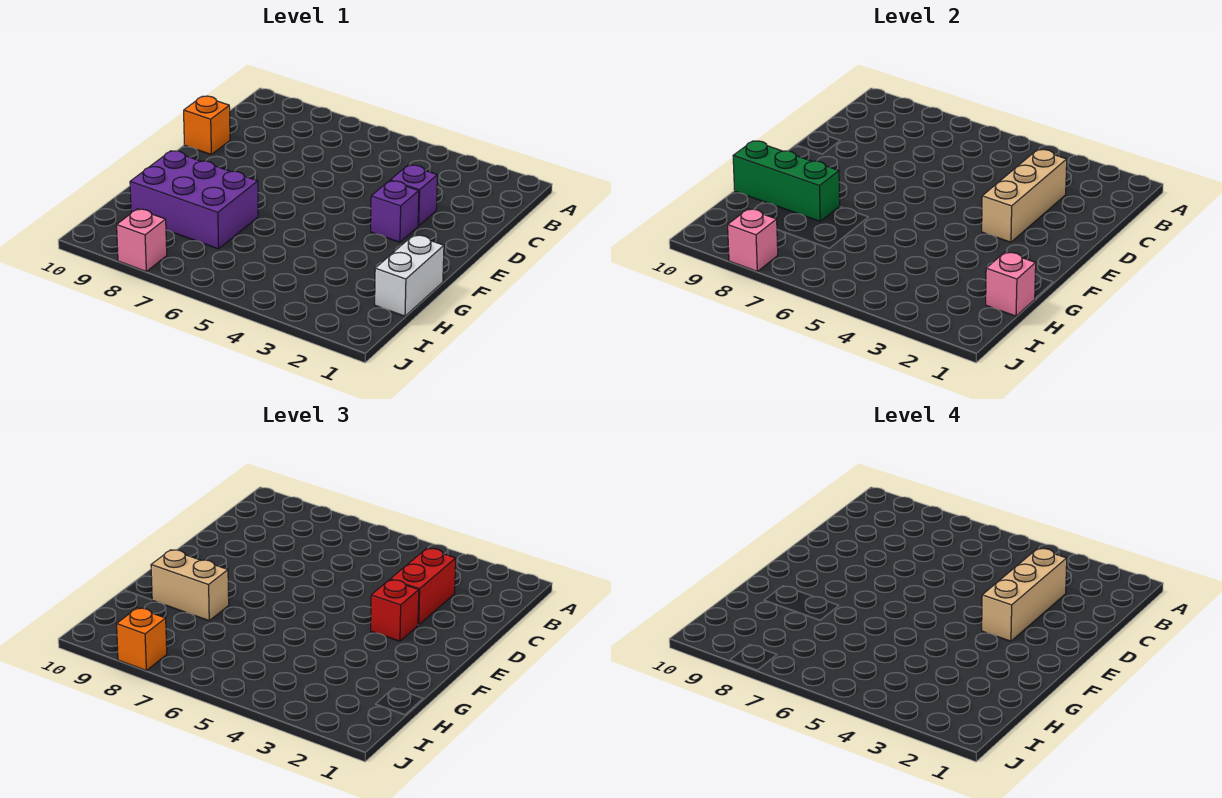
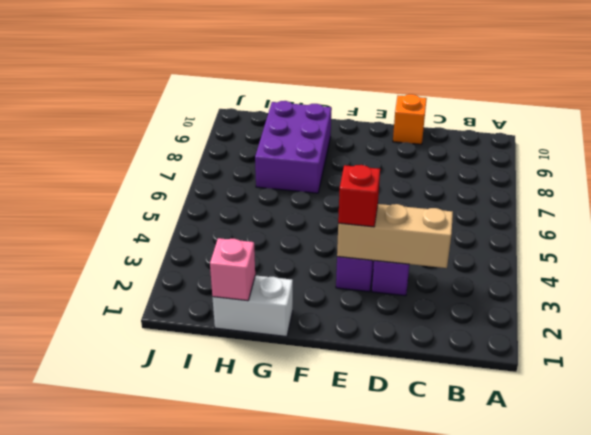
none -> pink brick J8 level 1
none -> green brick G8:G10 level 2
none -> pink brick J8 level 2

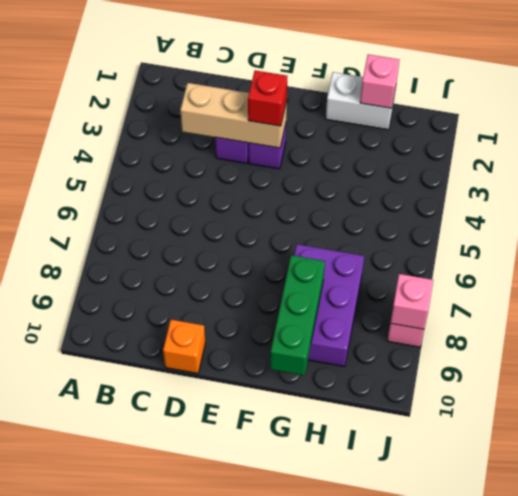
none -> red brick C3:D3 level 3
none -> tan brick G8:G9 level 3
none -> orange brick J8 level 3

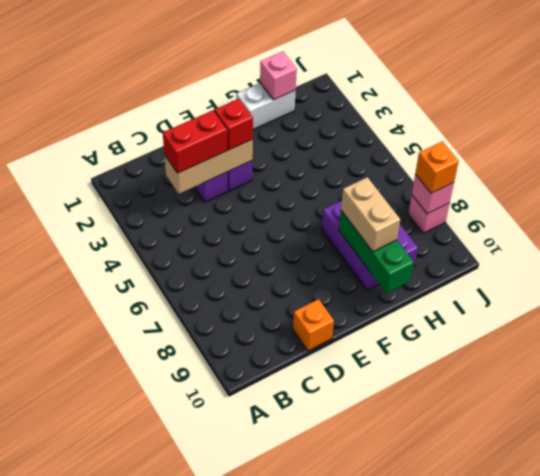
none -> tan brick C3:E3 level 4

